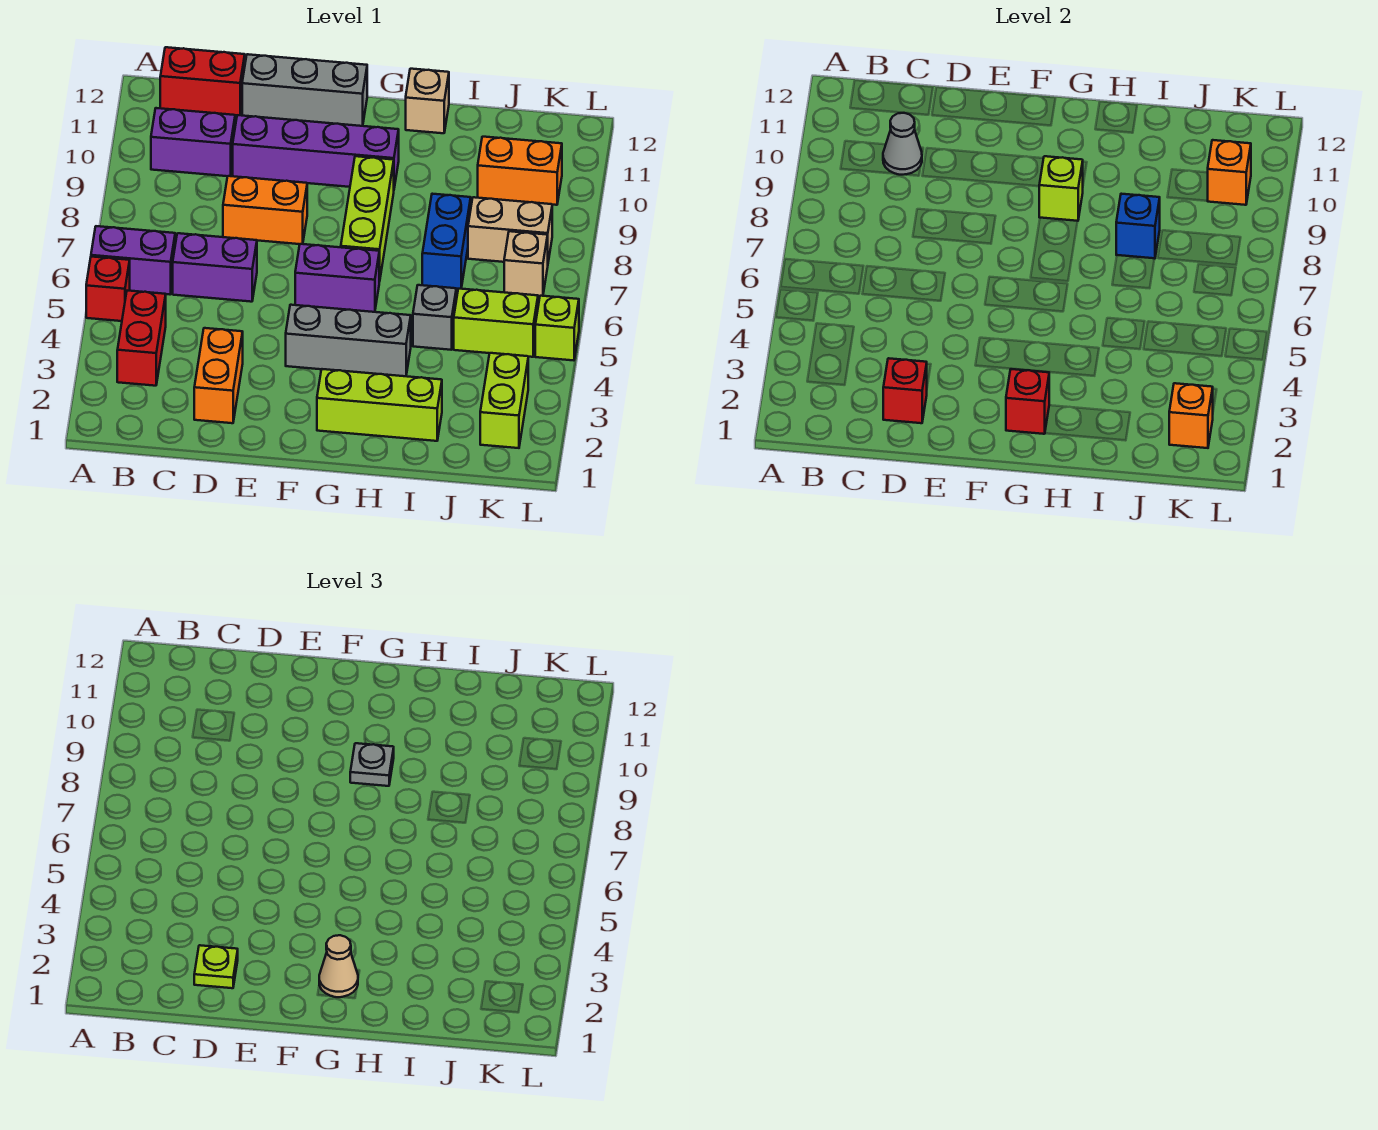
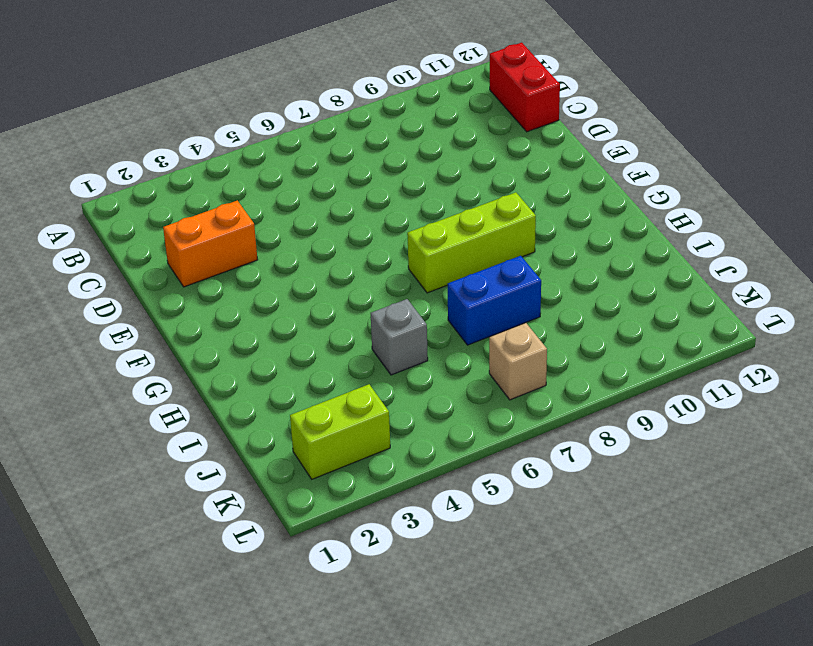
none -> red brick A5 level 1
none -> purple brick A6:B6 level 1
none -> red brick B3:B4 level 1
none -> purple brick B10:C10 level 1

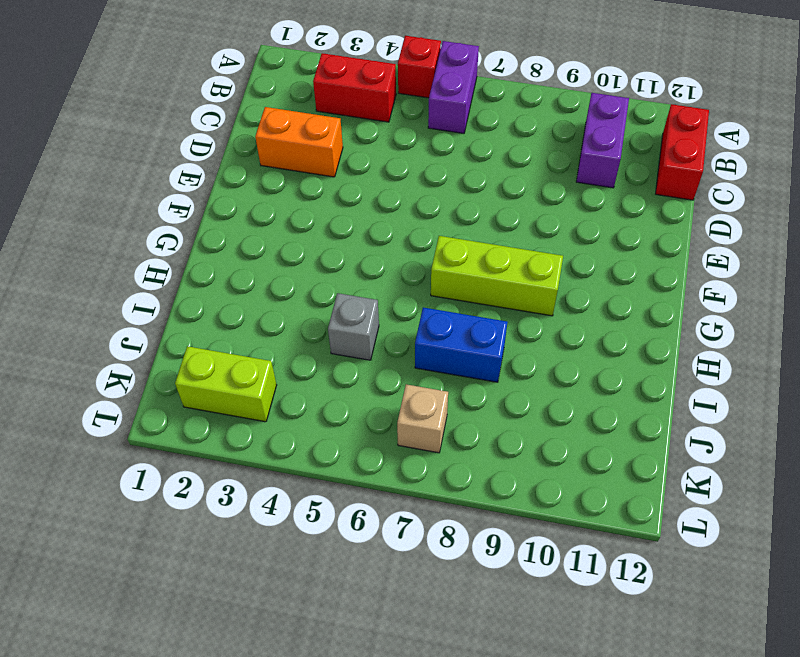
none -> purple brick C6:D6 level 1
none -> orange brick D8:E8 level 1
none -> purple brick D10:G10 level 1
none -> grey brick D12:F12 level 1

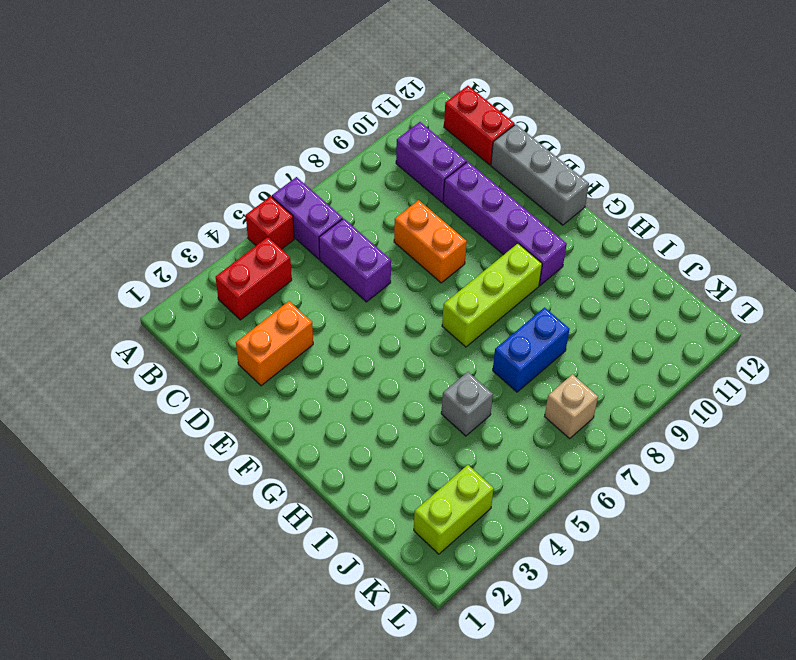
none -> grey brick F4:H4 level 1
none -> purple brick F6:G6 level 1
none -> lime brick G2:I2 level 1
none -> tan brick H12 level 1

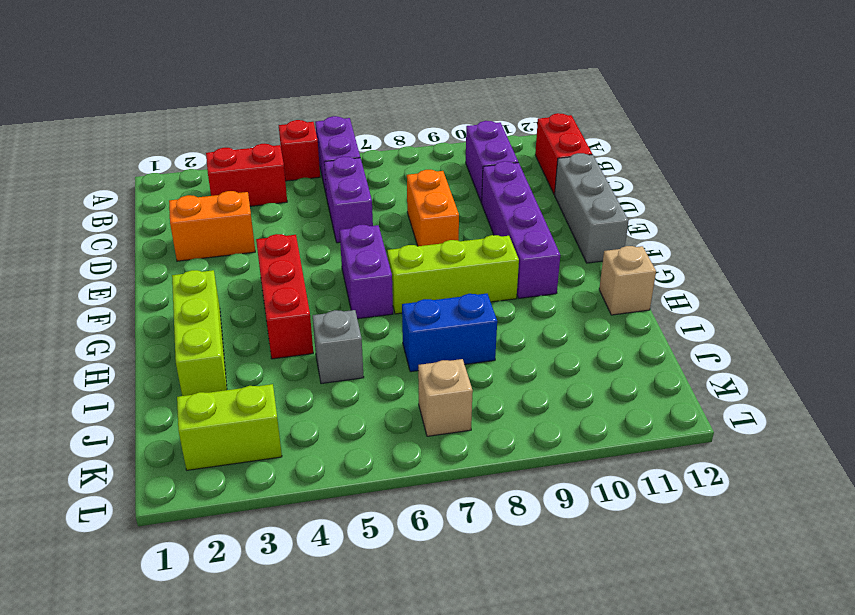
red brick F4:H4 level 1 -> grey brick F4:H4 level 1
none -> lime brick J5:K5 level 1
none -> tan brick J8:K8 level 1
none -> orange brick J10:K10 level 1
none -> lime brick L5 level 1

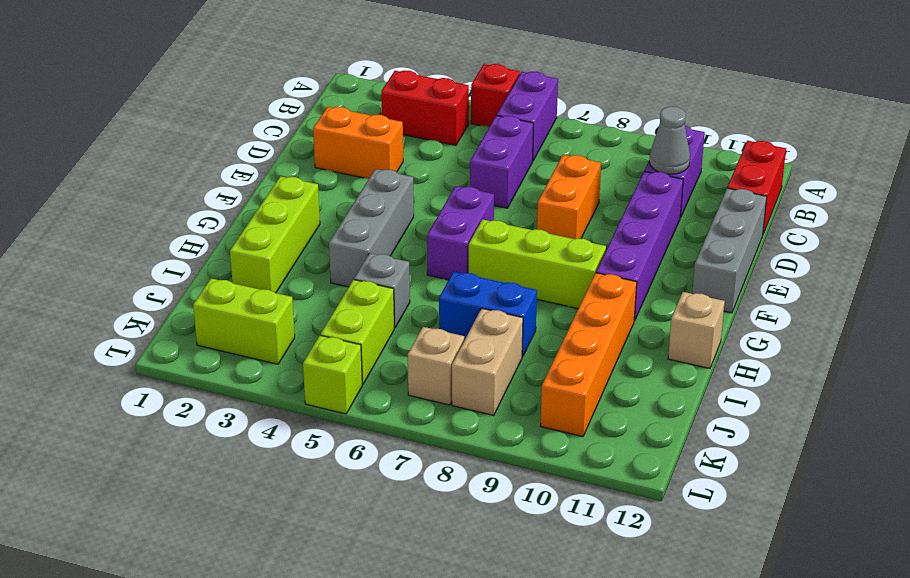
orange brick H10:K10 level 1 -> orange brick J10:K10 level 1
none -> red brick D2 level 2
none -> red brick G2 level 2
none -> lime brick G9 level 2
none -> blue brick I8 level 2

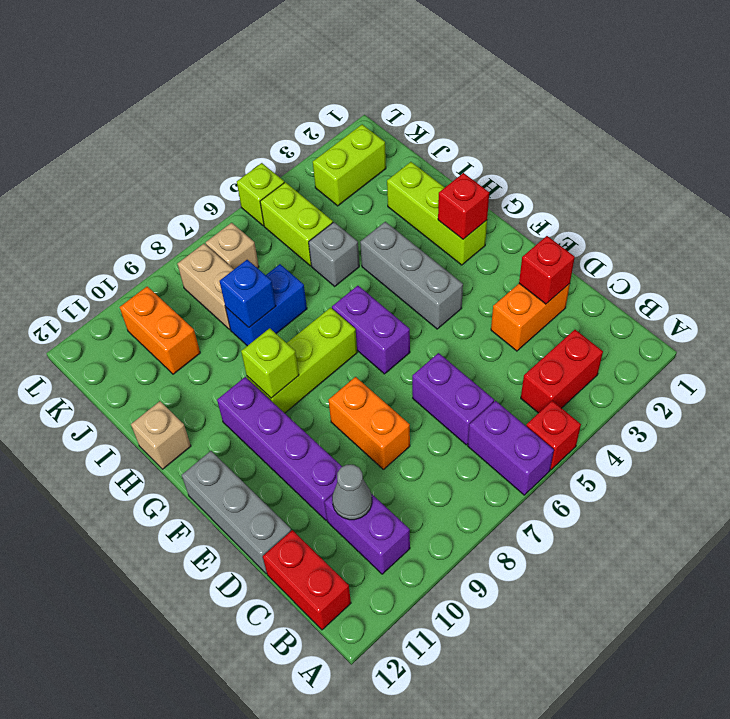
none -> orange brick K2 level 2
none -> orange brick K10 level 2
none -> lime plate D2 level 3
none -> tan cone G2 level 3

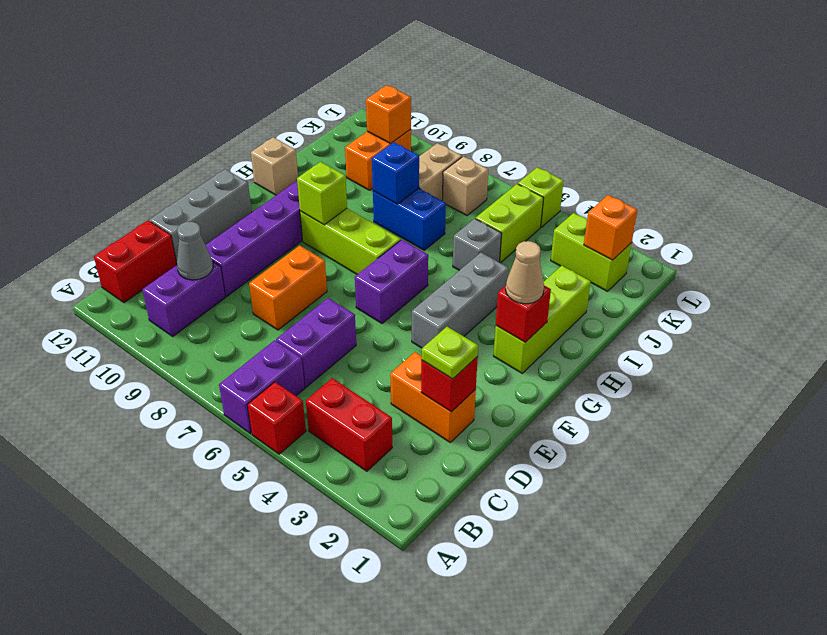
none -> grey plate G9 level 3

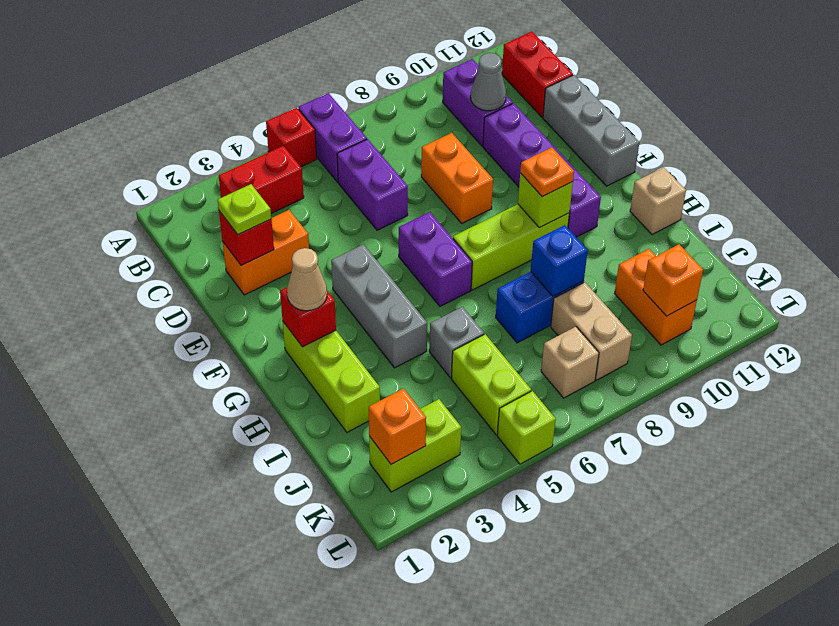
orange plate G9 level 3 -> grey plate G9 level 3

